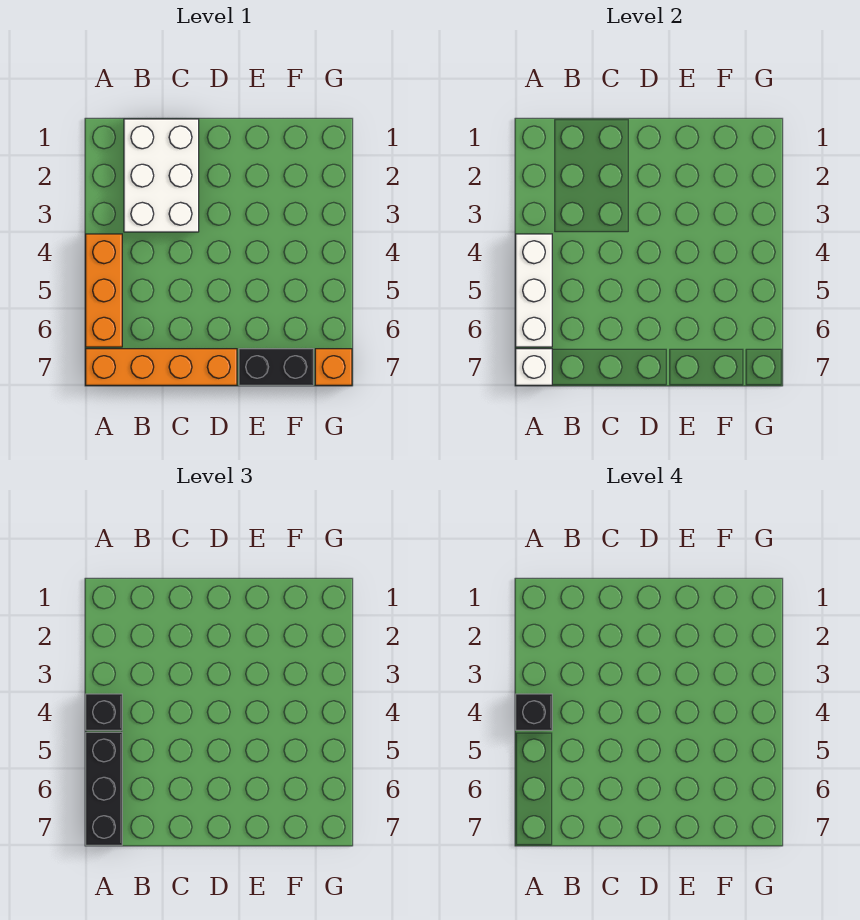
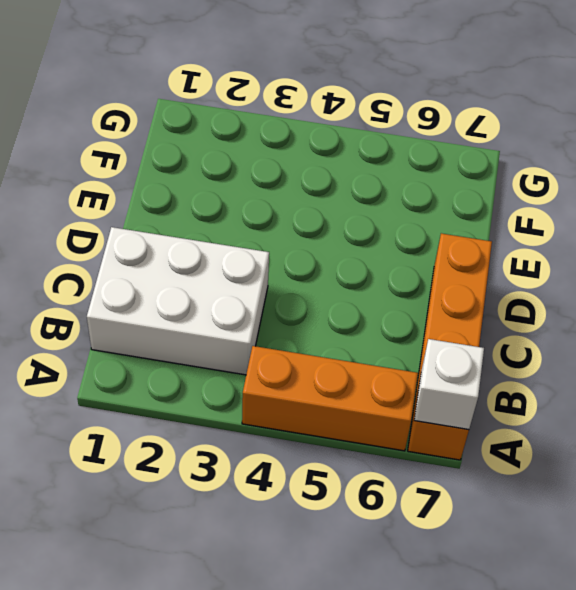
none -> black brick E7:F7 level 1
none -> orange brick G7 level 1

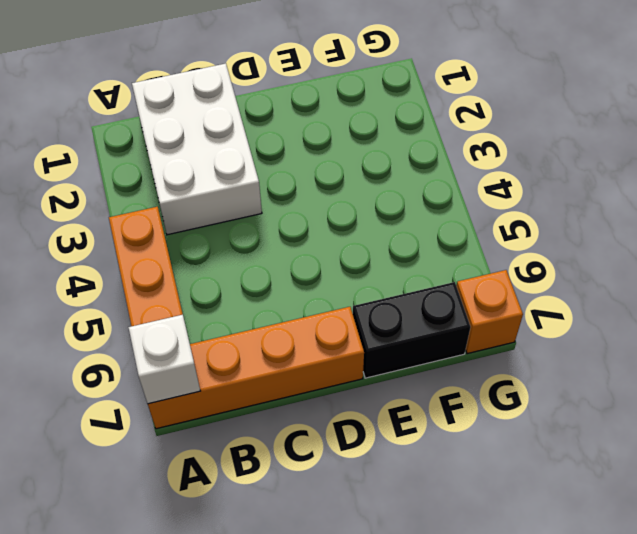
none -> white brick A4:A6 level 2
none -> black brick A4 level 3

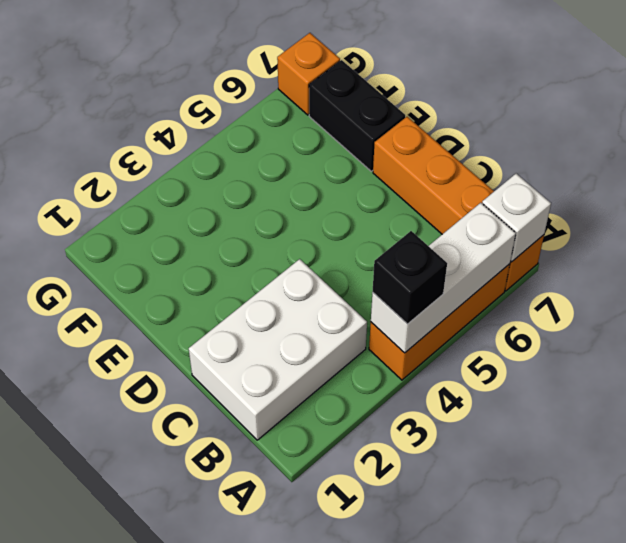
none -> black brick A5:A7 level 3
none -> black brick A4 level 4

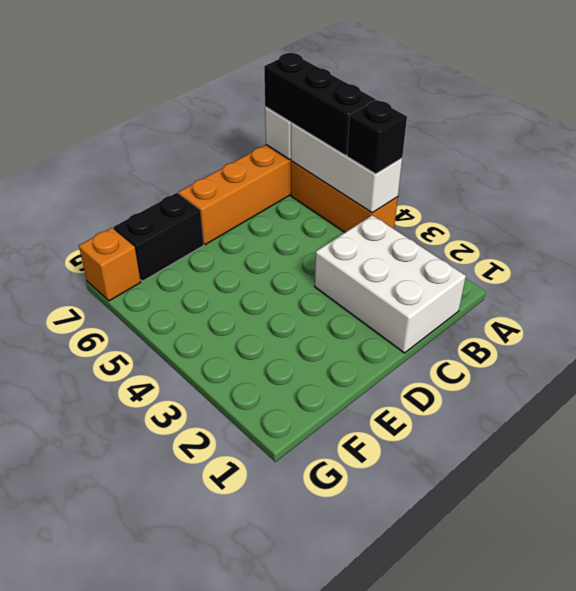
none -> black brick A4 level 4

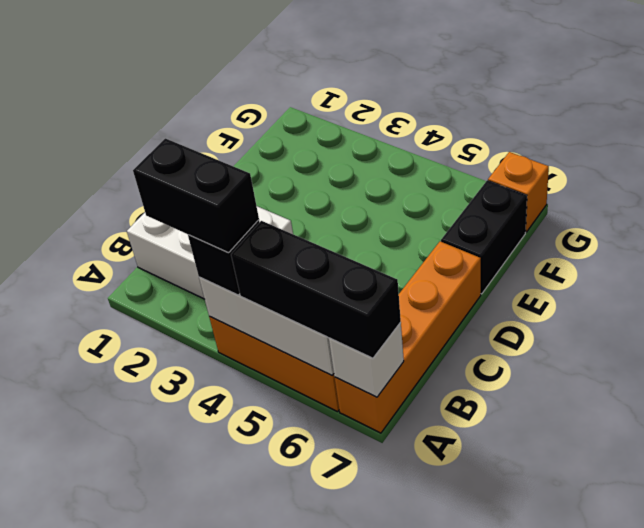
black brick A3:A4 level 4 -> black brick A4 level 4

